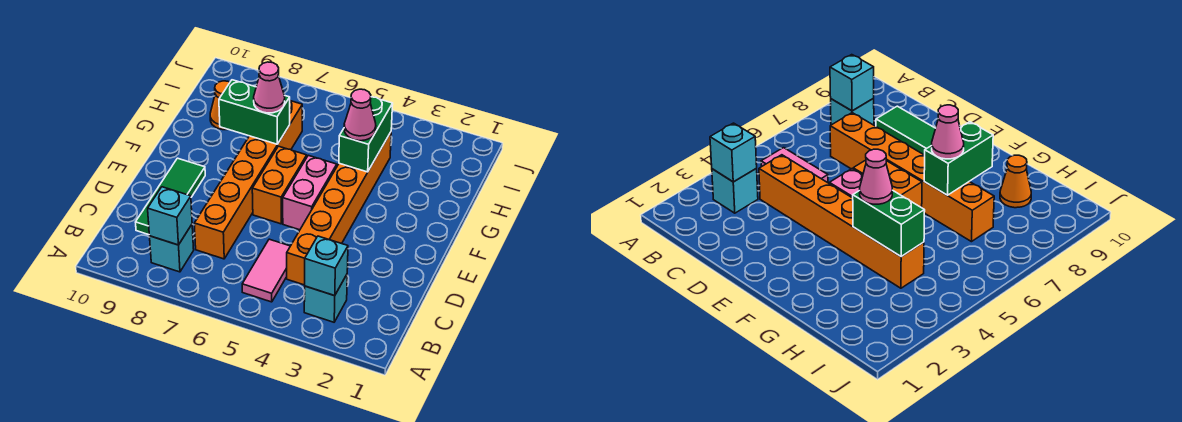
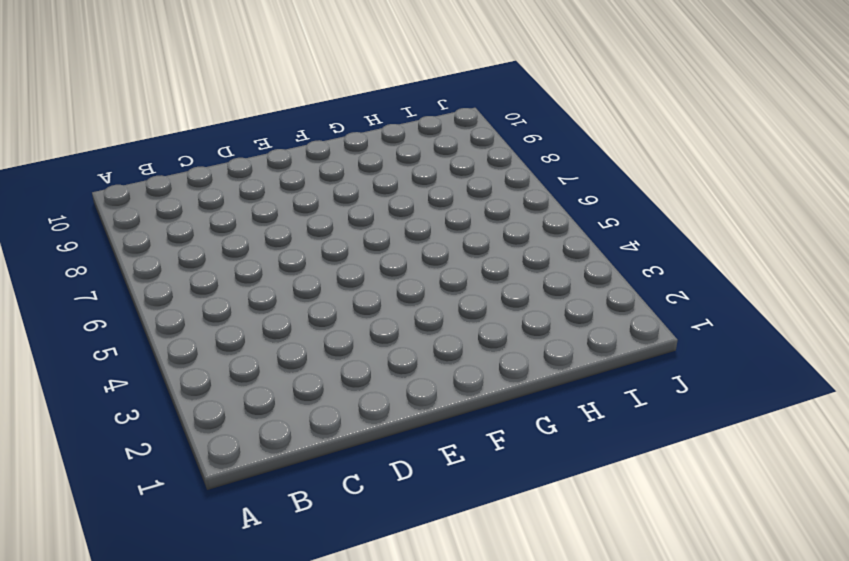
none -> cyan brick B3 level 1
none -> pink tile B5:C5 level 1
none -> cyan brick B8 level 1

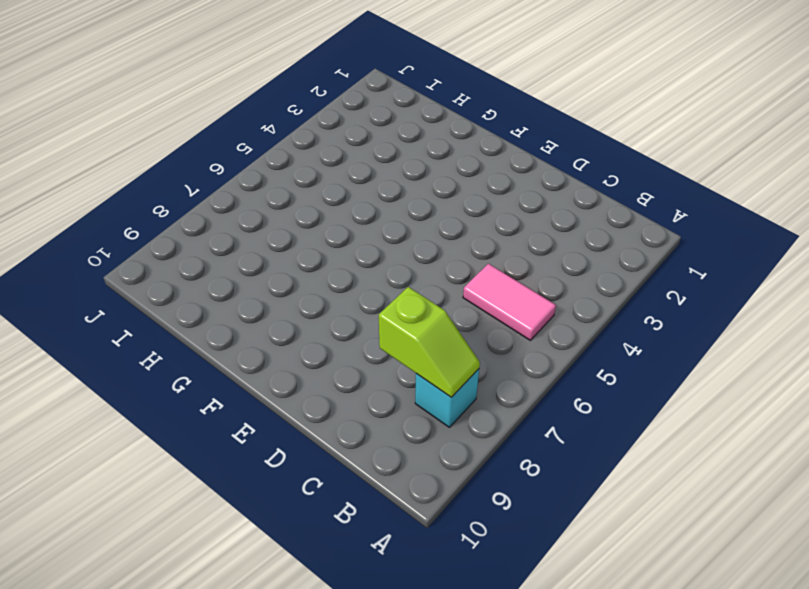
lime slope B8:C8 level 2 top C -> cyan brick B8 level 2
none -> cyan brick B3 level 1
none -> orange brick C4:H4 level 1
none -> orange brick C7:H7 level 1

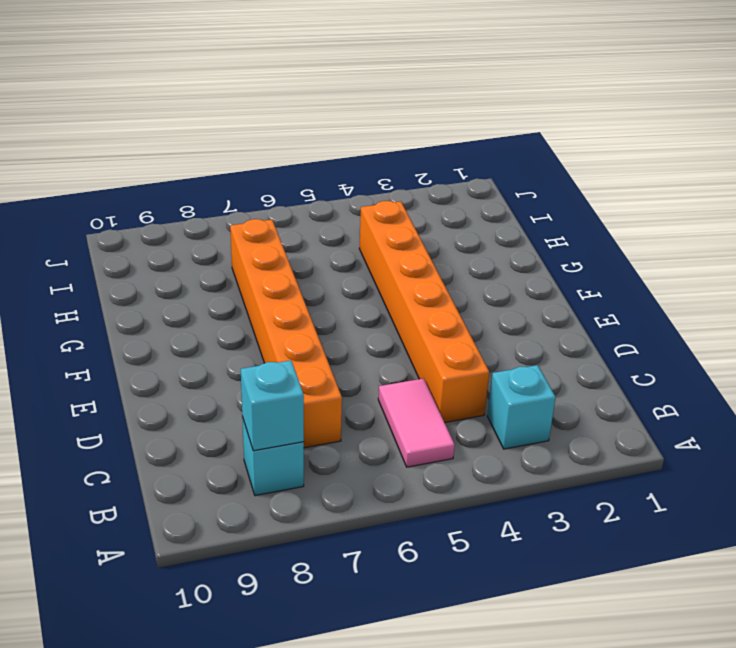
none -> green tile C9:E9 level 1
none -> pink brick E5:F5 level 1
none -> orange brick E6:F6 level 1

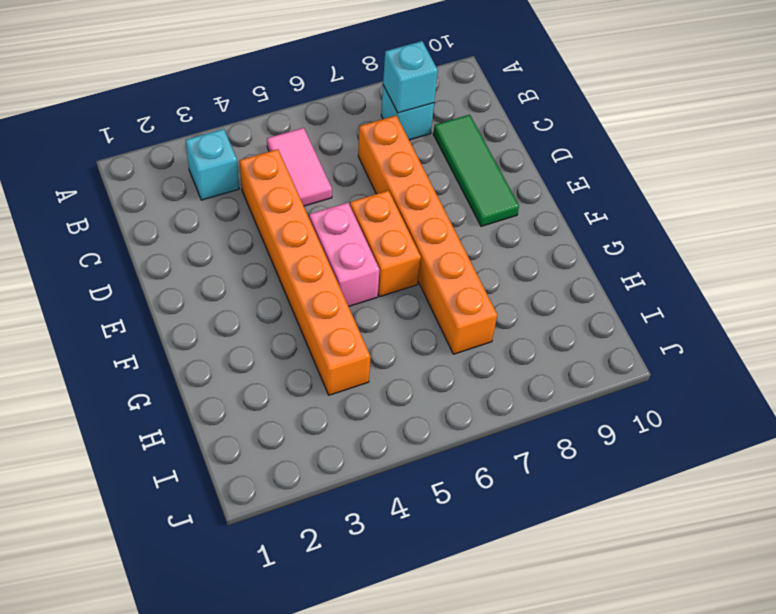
none -> orange cone H9 level 1
none -> cyan brick B3 level 2
none -> green brick G4:H4 level 2

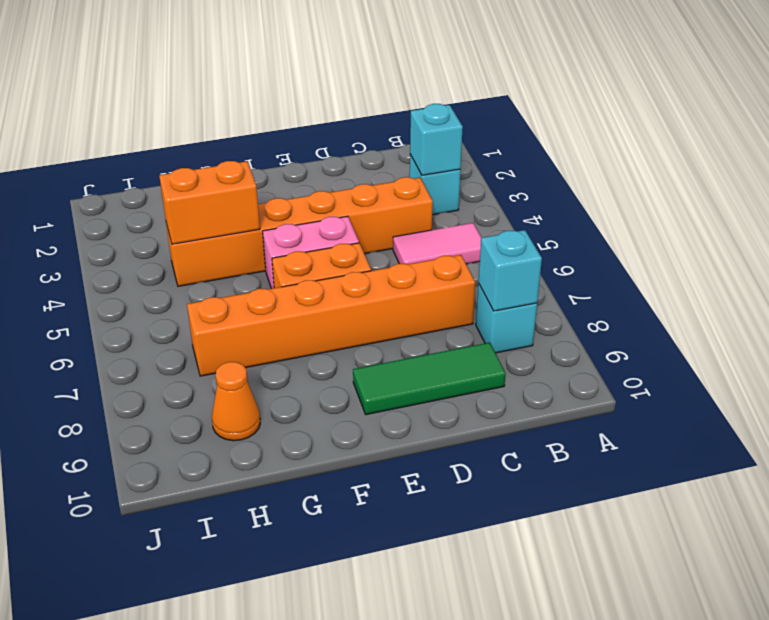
orange brick G4:H4 level 2 -> green brick G4:H4 level 2
none -> green brick G7:G8 level 2
none -> pink cone G4 level 3
none -> pink cone G7 level 3

